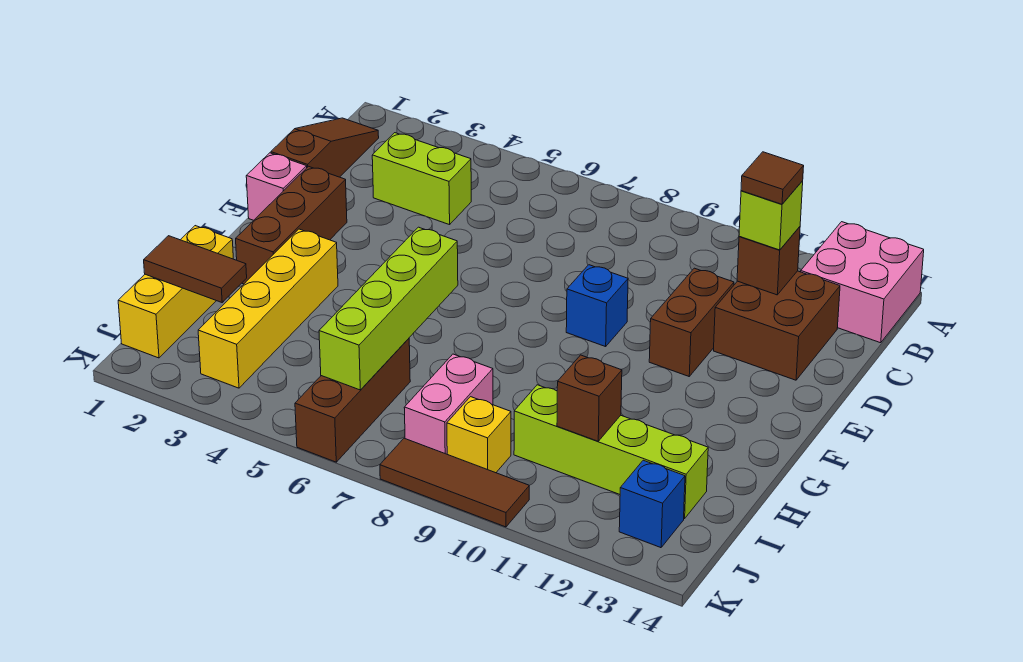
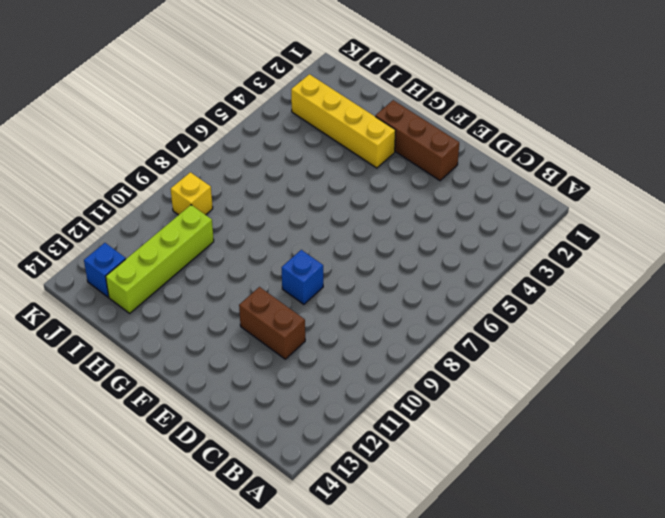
none -> pink brick A13:B14 level 1
none -> brown slope B1:D1 level 1 top D
none -> lime brick C3:C4 level 1

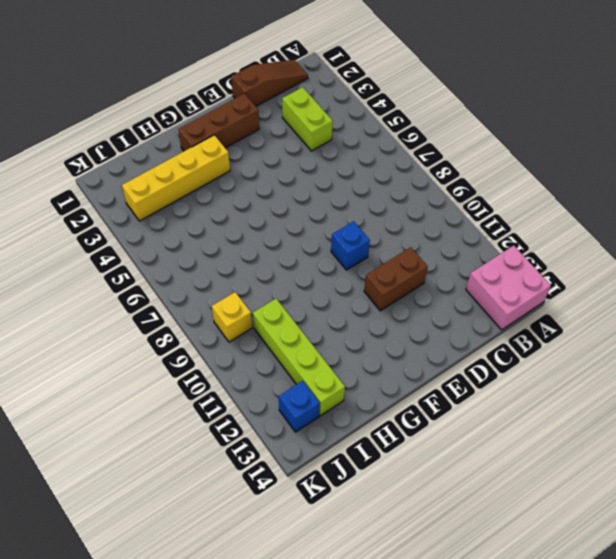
none -> brown brick C12:D13 level 1
none -> pink brick E1 level 1
none -> yellow brick H1:J1 level 1

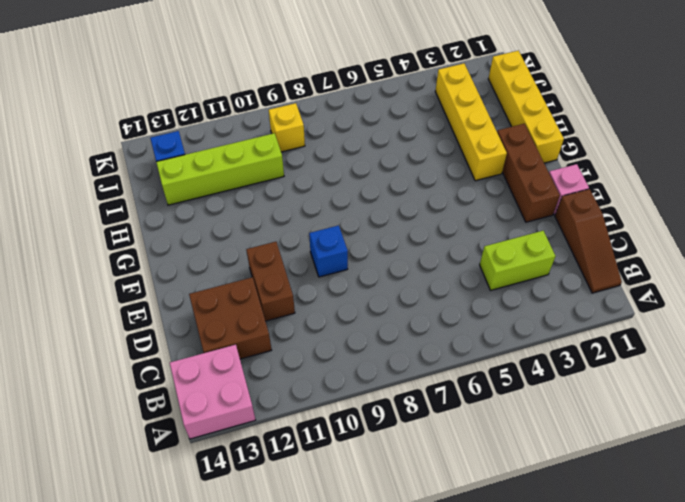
yellow brick G1:J1 level 1 -> yellow brick H1:J1 level 1
none -> brown brick I6:K6 level 1
none -> pink brick I8:J8 level 1
none -> brown tile K8:K10 level 1

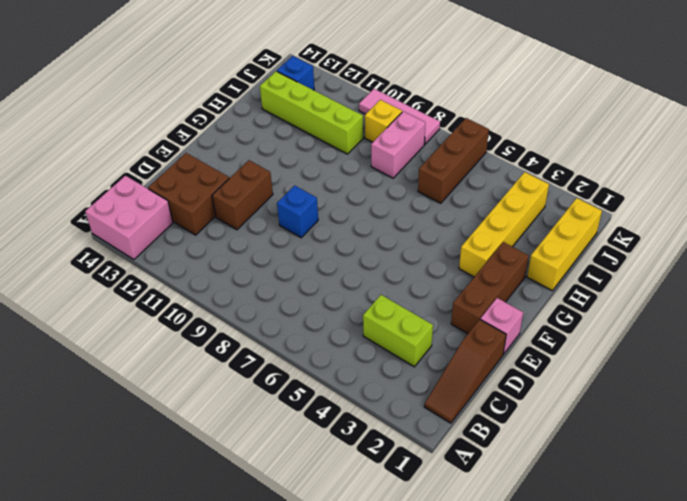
pink tile K8:K10 level 1 -> brown tile K8:K10 level 1
none -> brown brick C12 level 2
none -> lime brick G6:J6 level 2
none -> brown tile I1:I2 level 2

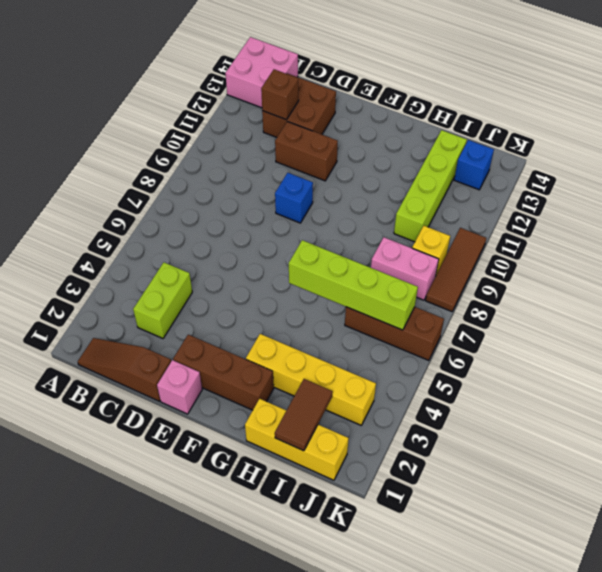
none -> brown brick I11 level 2
none -> lime brick C12 level 3
none -> brown tile C12 level 4

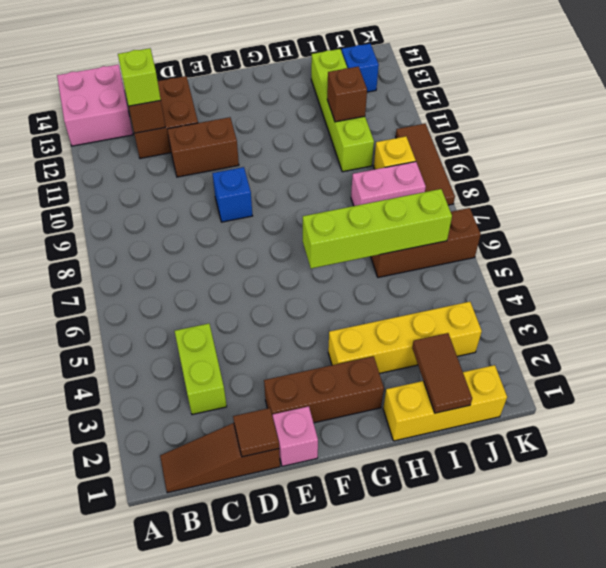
brown tile D1 level 2 -> brown tile C12 level 4

